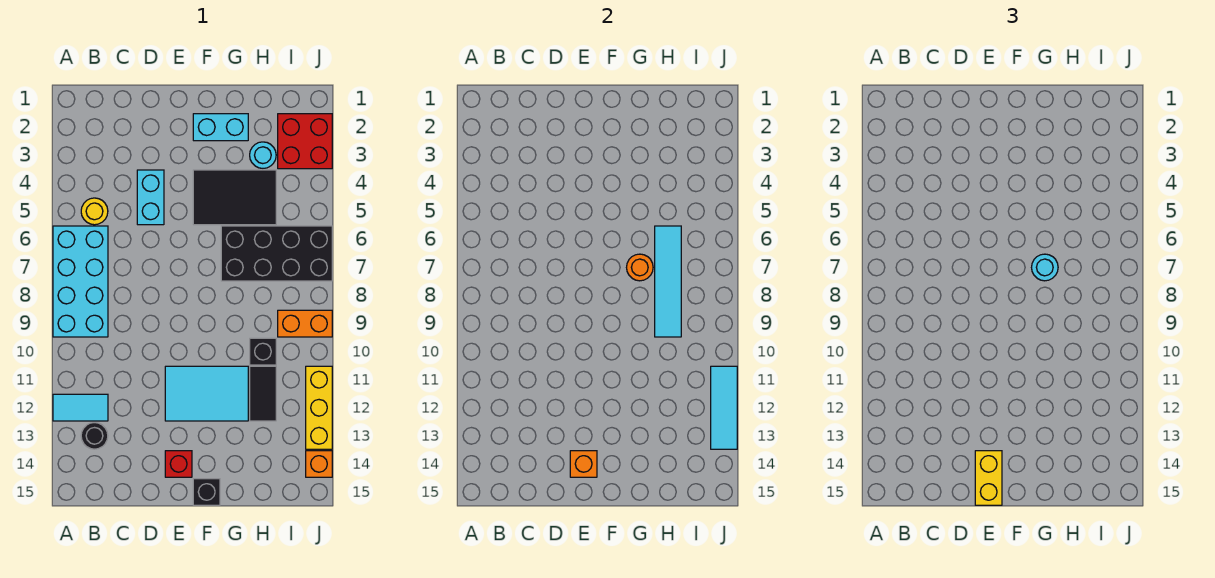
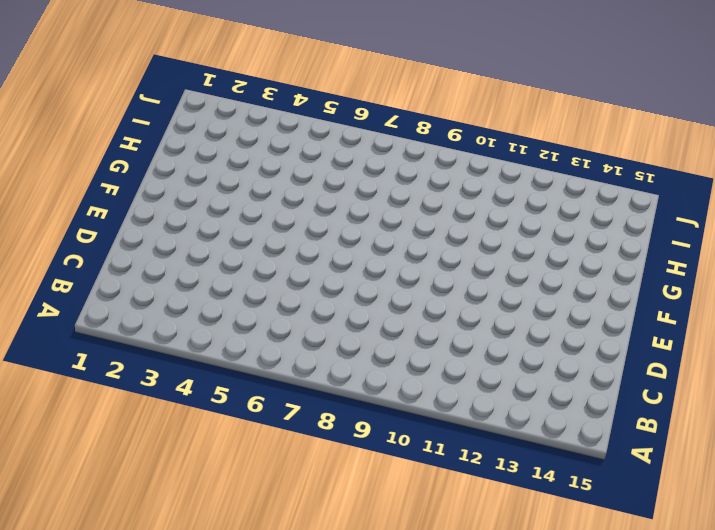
none -> cyan brick A6:B9 level 1
none -> cyan tile A12:B12 level 1
none -> yellow round brick B5 level 1

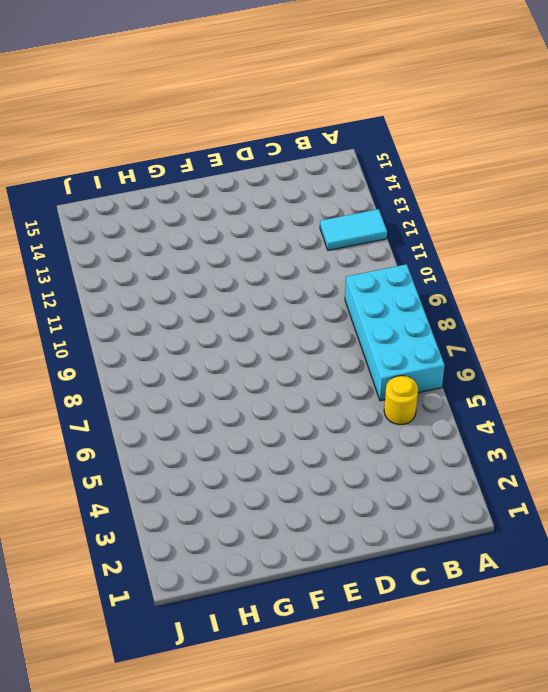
none -> black round brick B13 level 1
none -> cyan brick D4:D5 level 1
none -> cyan tile E11:G12 level 1

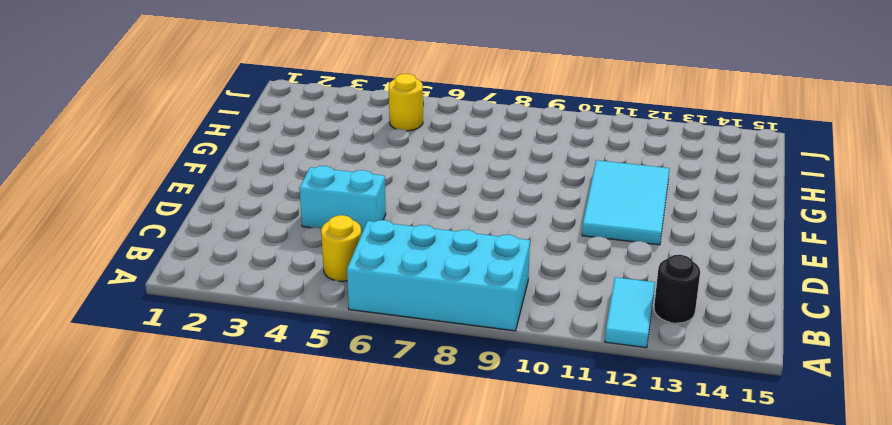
yellow round brick I5 level 1 -> none
none -> red brick E14 level 1
none -> cyan brick F2:G2 level 1
none -> black tile F4:H5 level 1

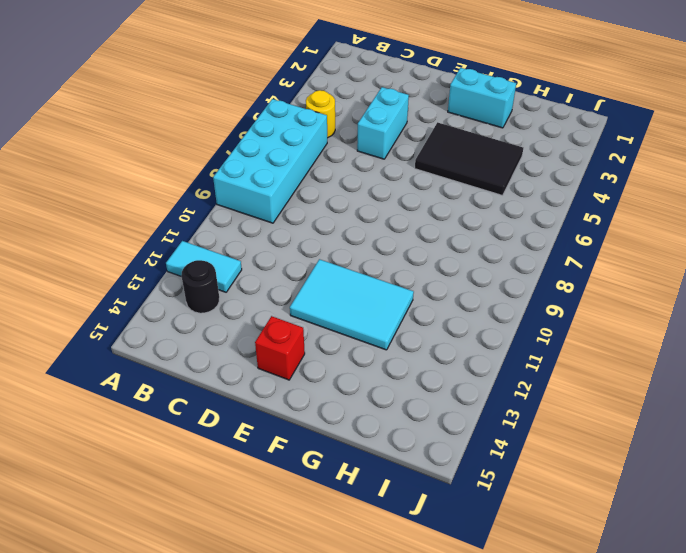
none -> black brick F15 level 1
none -> black brick G6:J7 level 1
none -> cyan round brick H3 level 1

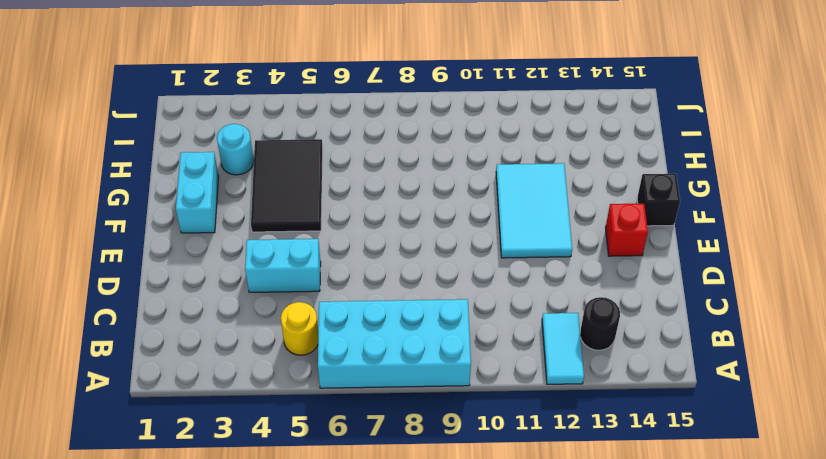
none -> black brick G6:J7 level 1
none -> black brick H10 level 1
none -> black tile H11:H12 level 1

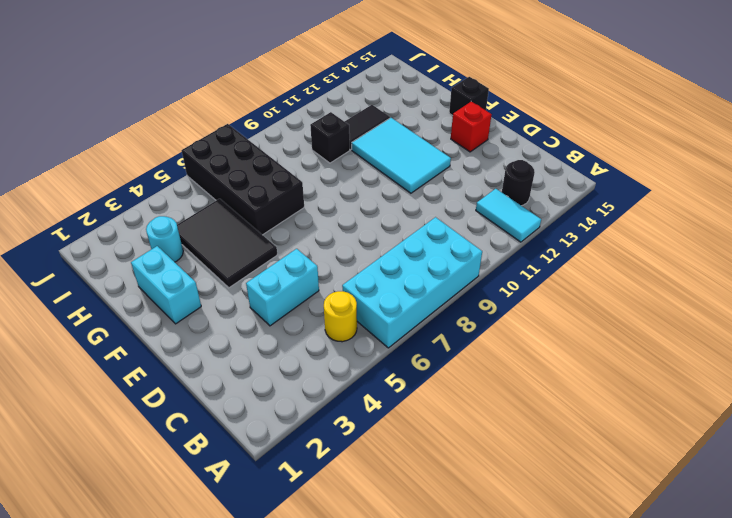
none -> red brick I2:J3 level 1
none -> orange brick I9:J9 level 1
none -> yellow brick J11:J13 level 1

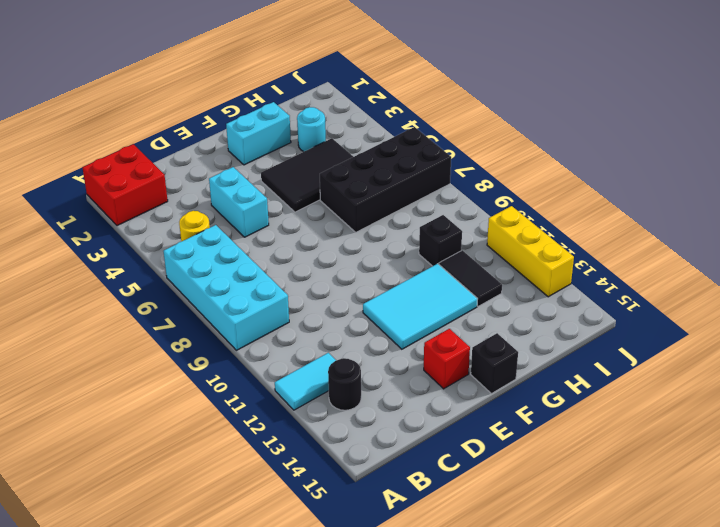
red brick A1:B2 level 1 -> red brick I2:J3 level 1
none -> orange brick I9:J9 level 1
none -> orange brick J14 level 1
none -> orange brick E14 level 2

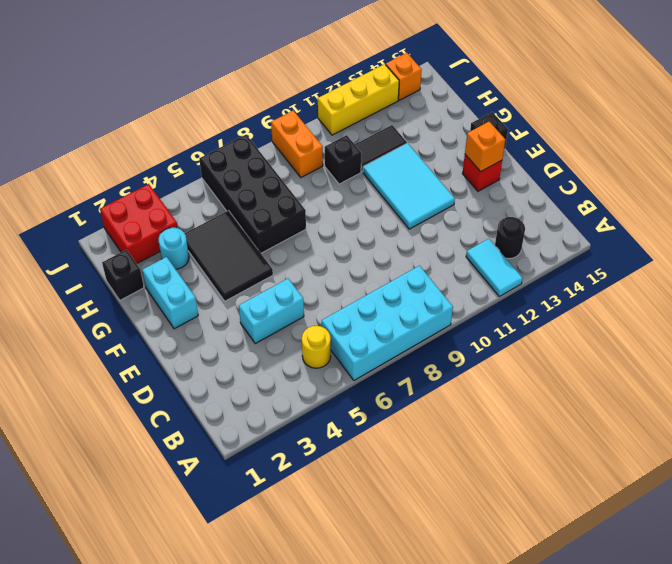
black brick H1 level 1 -> none
none -> orange round brick G7 level 2
none -> cyan tile H6:H9 level 2
none -> cyan tile J11:J13 level 2

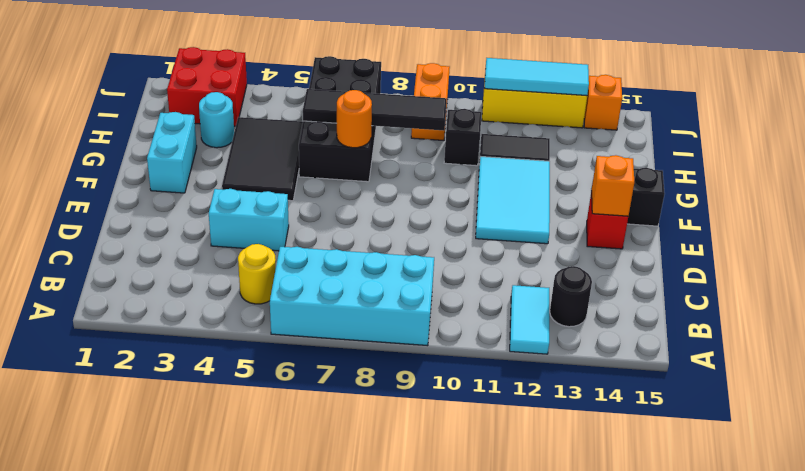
black tile H6:H9 level 2 -> cyan tile H6:H9 level 2
none -> yellow brick E14:E15 level 3
none -> cyan round brick G7 level 3

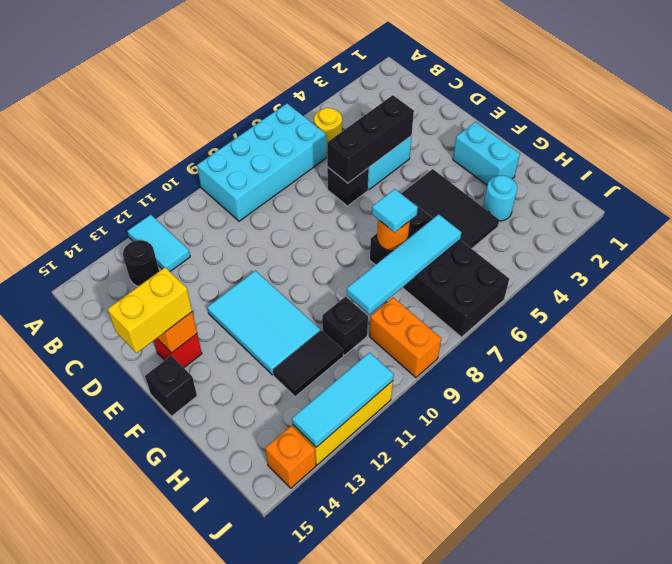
black brick D4:D6 level 2 -> none
black brick D6 level 1 -> none
cyan tile G7 level 3 -> cyan round brick G7 level 3
none -> red brick I2:J3 level 1

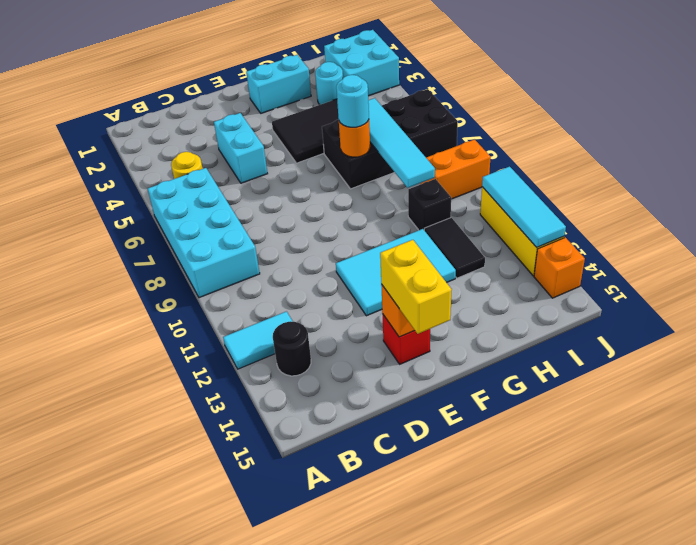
cyan brick I2:J3 level 1 -> red brick I2:J3 level 1
none -> black brick F15 level 1

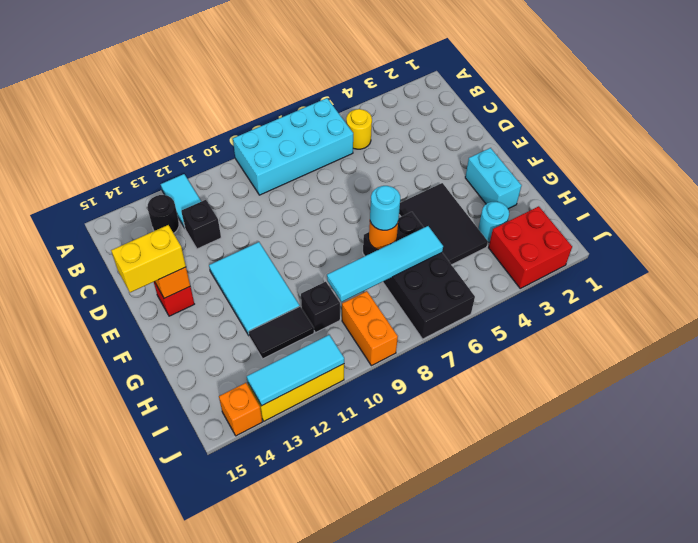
black brick C12 level 1 -> black brick F15 level 1
none -> cyan brick D4:D5 level 1

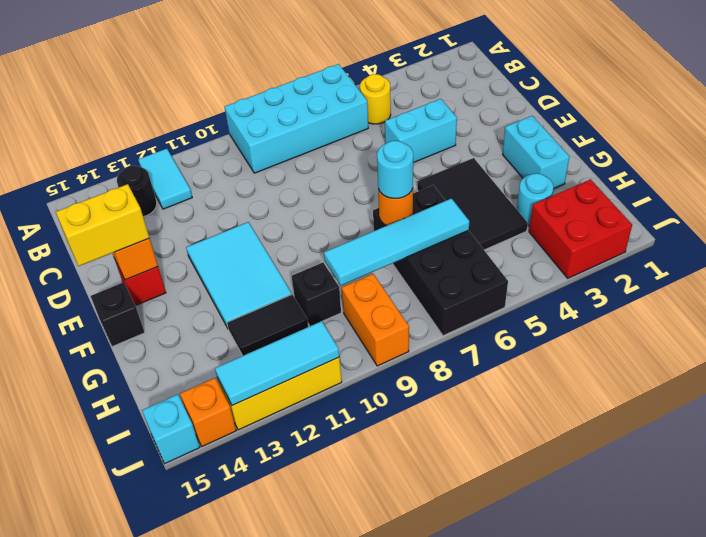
cyan brick J15 level 1 -> none

